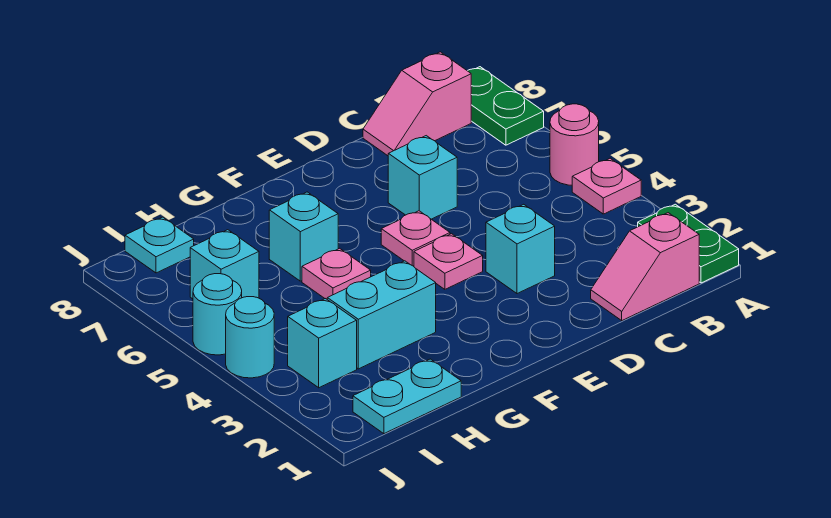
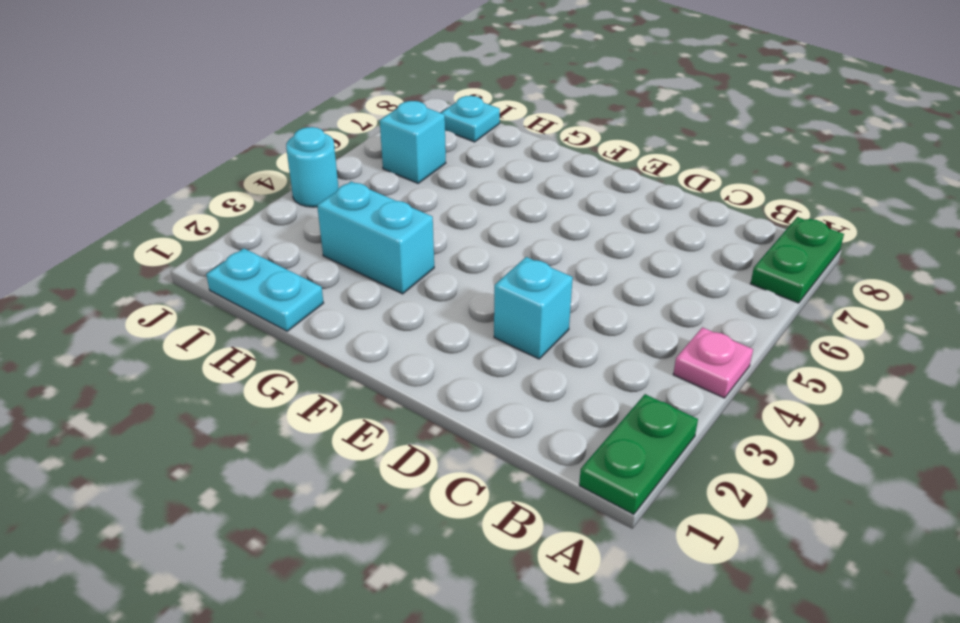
none -> pink round brick A5 level 1
none -> pink slope B1:C1 level 1 top B
none -> pink slope B8:C8 level 1 top B

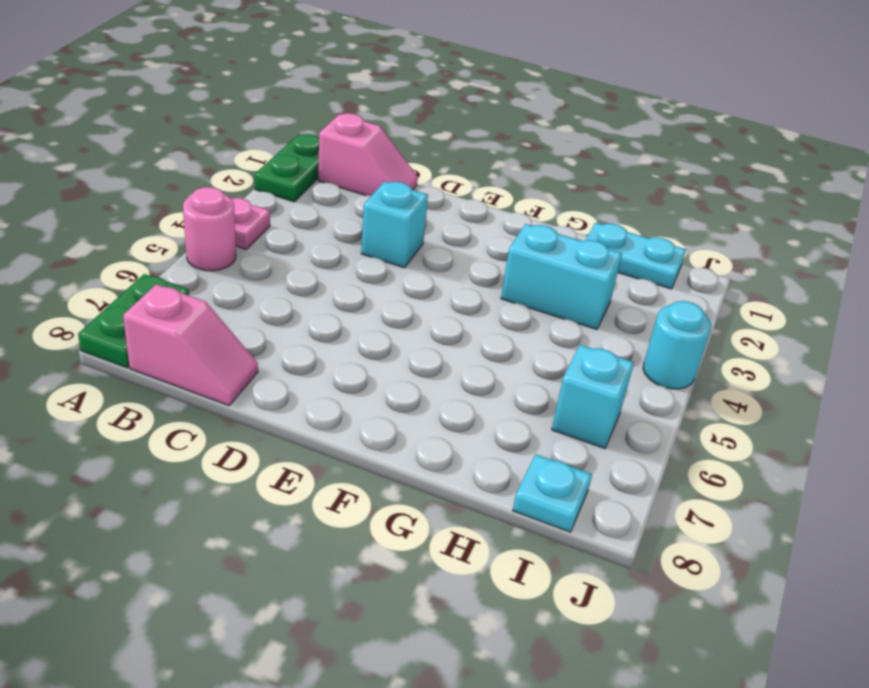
none -> cyan brick D6 level 1
none -> pink plate E4 level 1
none -> pink plate E5 level 1

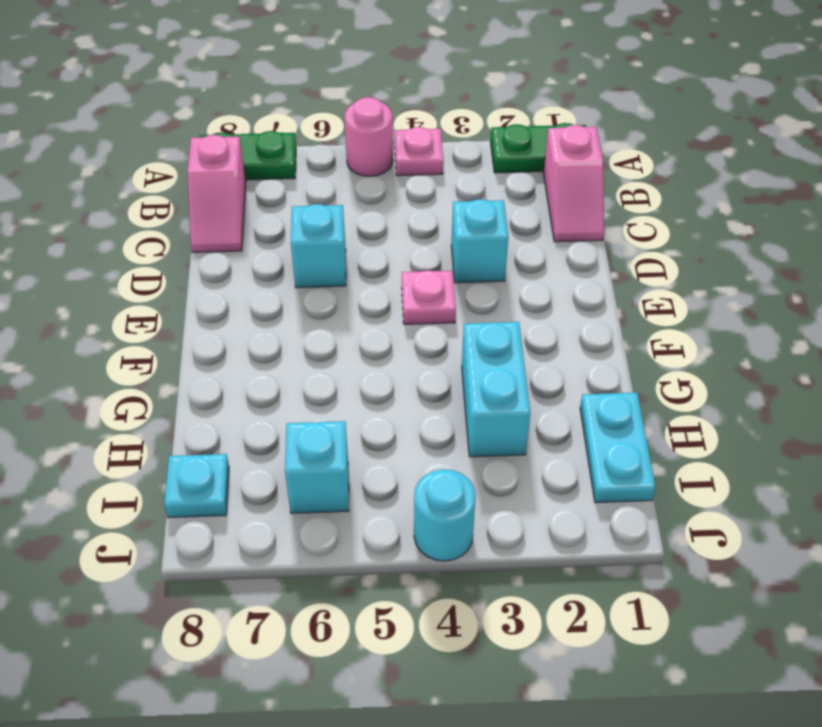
none -> pink plate E5 level 1
none -> pink plate G5 level 1
none -> cyan brick G6 level 1

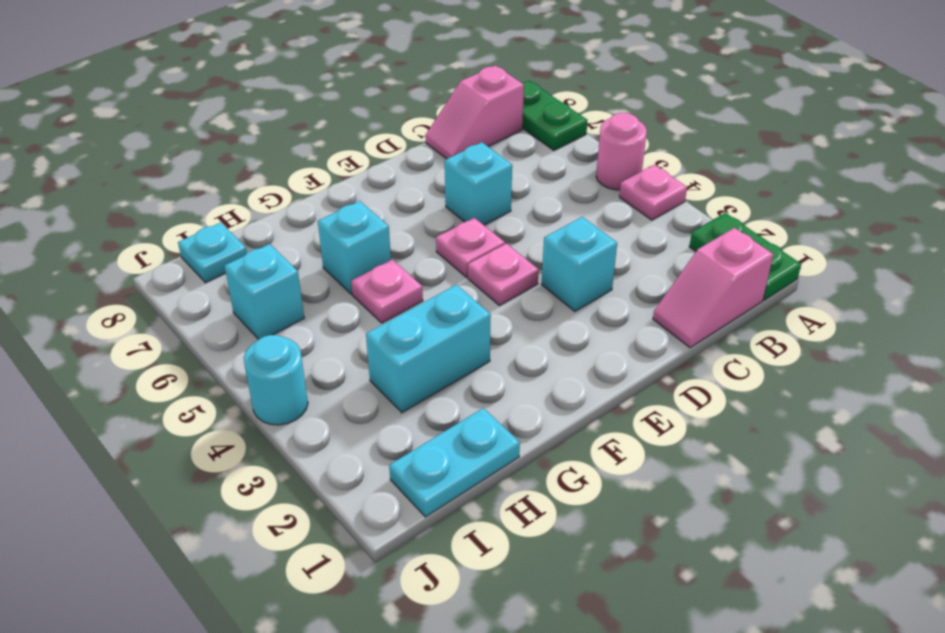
none -> cyan brick I3 level 1
none -> cyan round brick J5 level 1

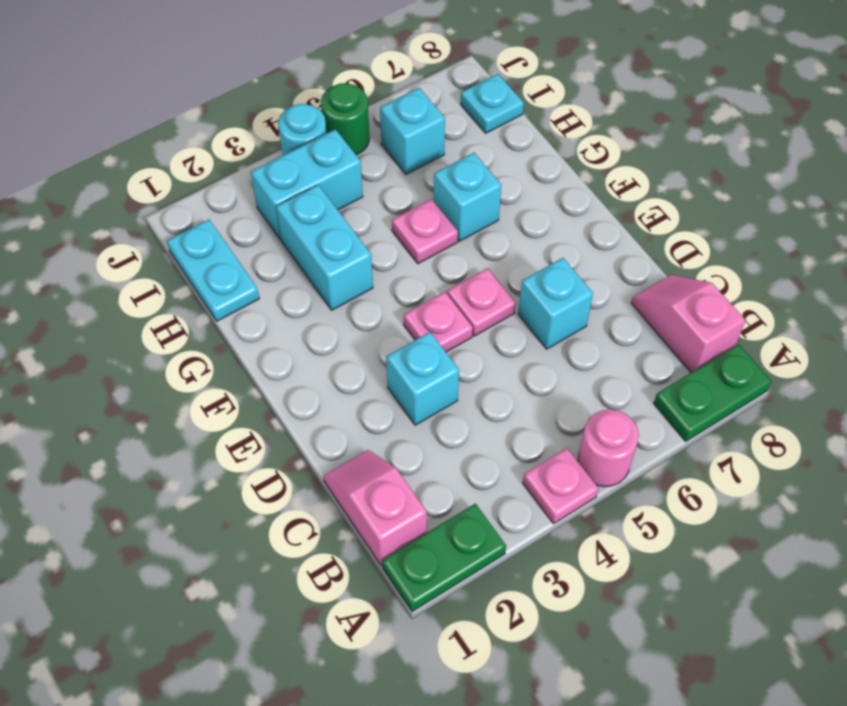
cyan brick I3:I4 level 1 -> cyan brick I3 level 1
green round brick J5 level 1 -> cyan round brick J5 level 1

